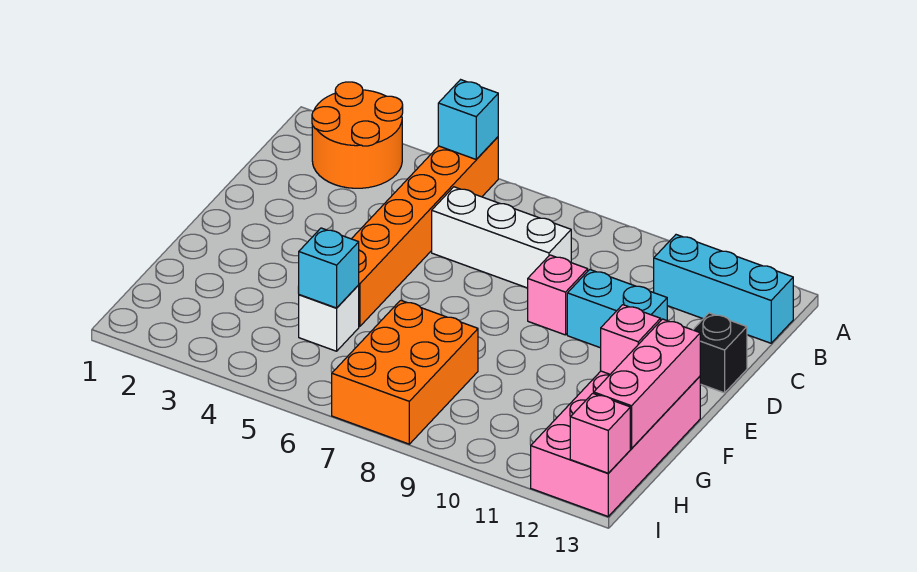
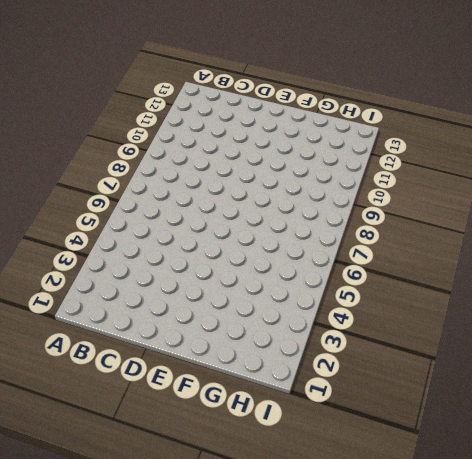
none -> orange round brick A2:B3 level 1
none -> orange brick A5:F5 level 1
none -> cyan brick B11:B13 level 1

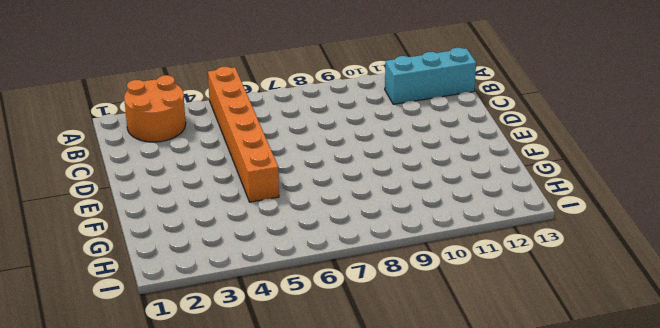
none -> white brick C6:C8 level 1
none -> pink brick D9 level 1
none -> cyan brick D10:D11 level 1

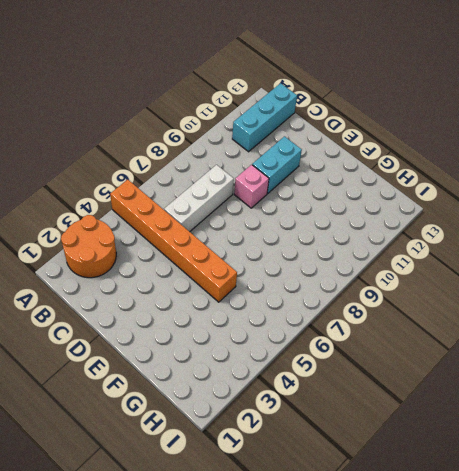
none -> black brick D13 level 1
none -> pink brick F12:I13 level 1
none -> white brick G5 level 1

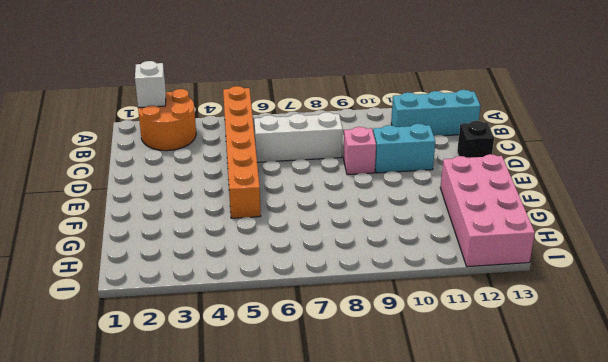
white brick A2 level 2 -> white brick G5 level 1
none -> orange brick G7:I8 level 1
none -> cyan brick A5 level 2
none -> pink brick F12 level 2

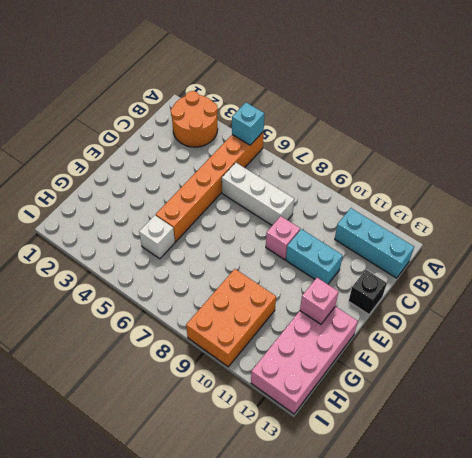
orange brick G9:I10 level 1 -> orange brick G7:I8 level 1
none -> pink brick F13:H13 level 2
none -> cyan brick G5 level 2
none -> pink brick I13 level 2

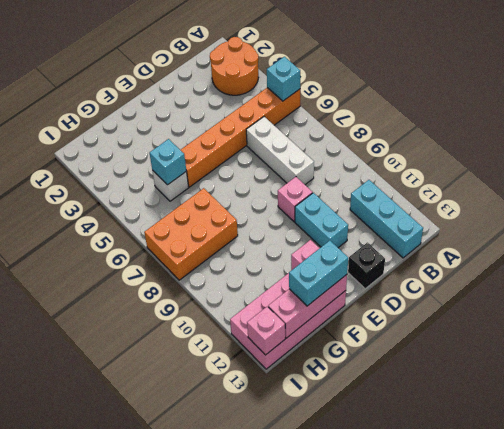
cyan brick F13:G13 level 3 -> none

